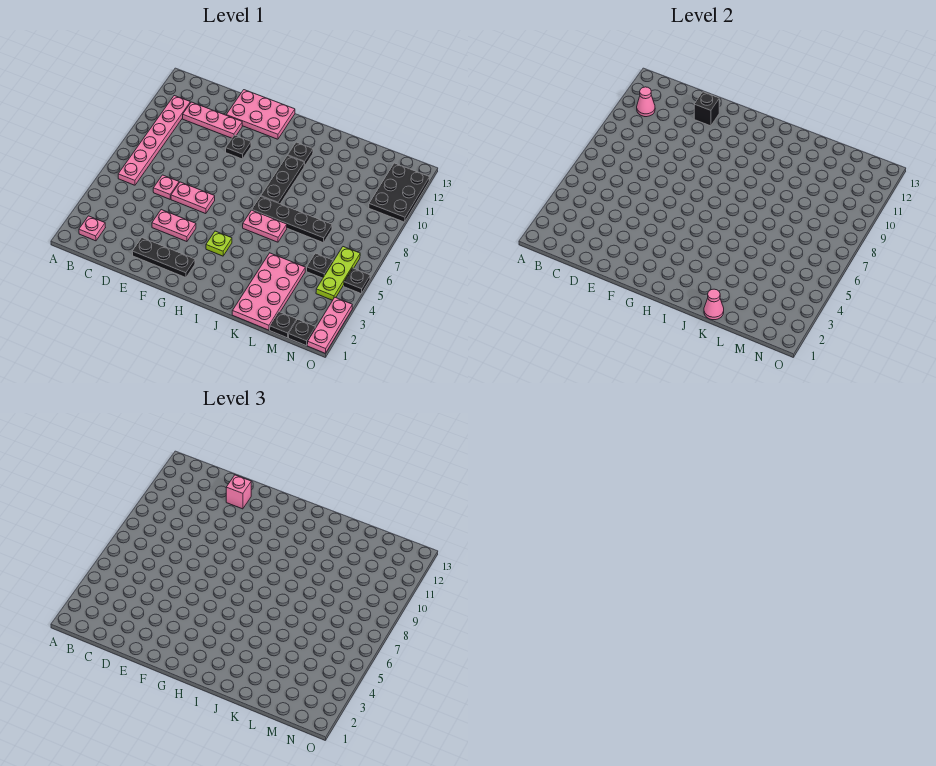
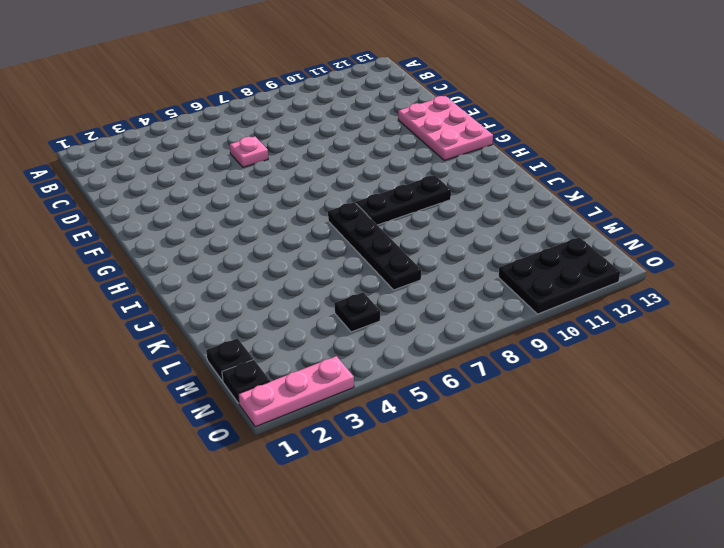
none -> pink plate B2 level 1
none -> pink plate B6:B11 level 1
none -> pink plate C11:E11 level 1

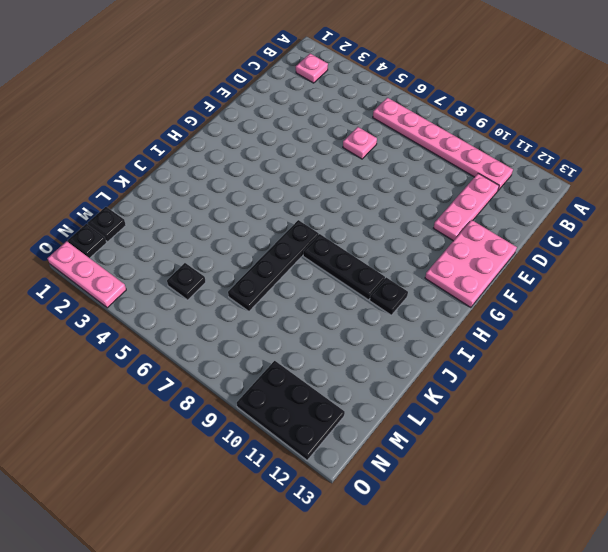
none -> black plate E2:G2 level 1
none -> pink plate E4:F4 level 1
none -> pink plate E6:F6 level 1

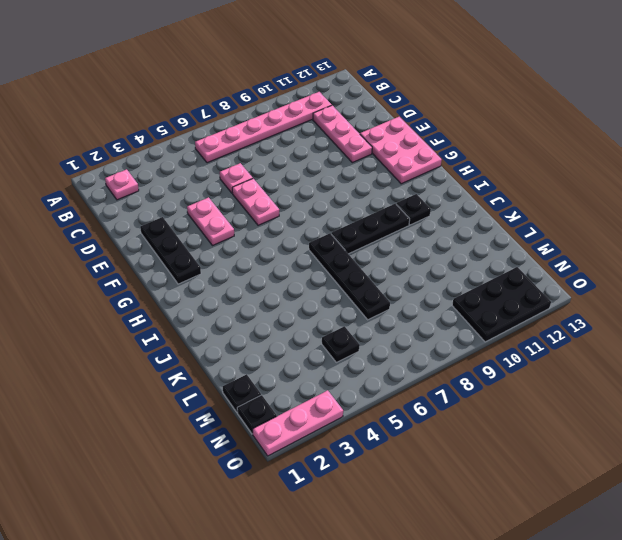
none -> black plate F10 level 1
none -> lime plate H4 level 1
none -> pink plate I6:J6 level 1

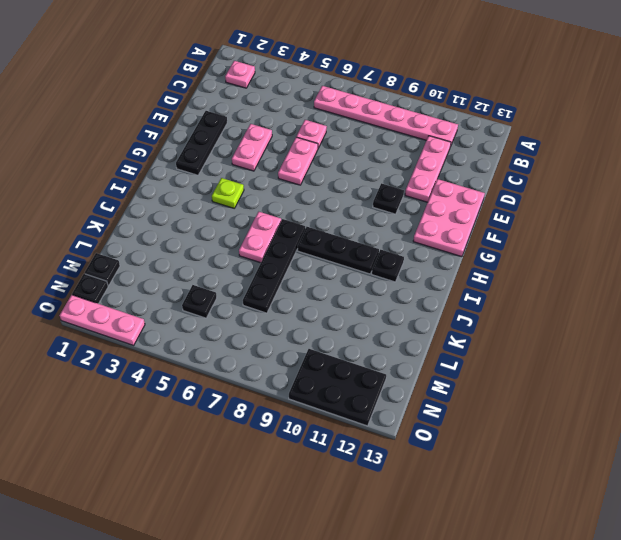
none -> pink plate K1:L4 level 1
none -> lime plate N4:N6 level 1
none -> black plate O5 level 1

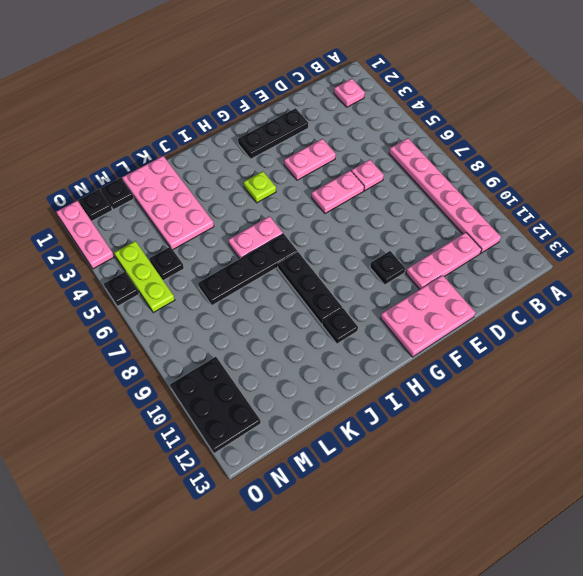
none -> pink cone B11 level 2
none -> black brick E12 level 2
none -> pink cone K1 level 2

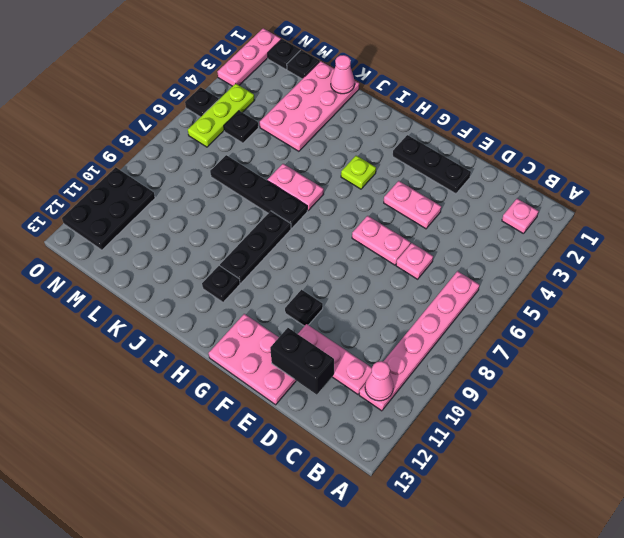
black brick D12:E12 level 2 -> black brick E12 level 2
none -> pink brick E12 level 3

